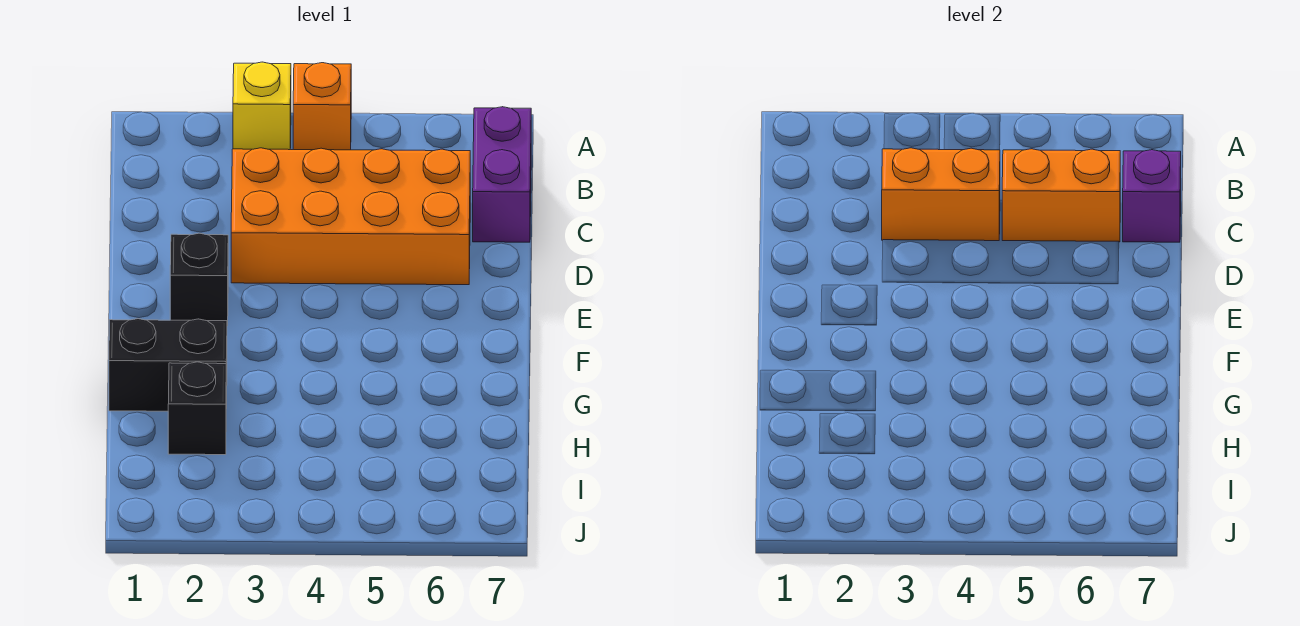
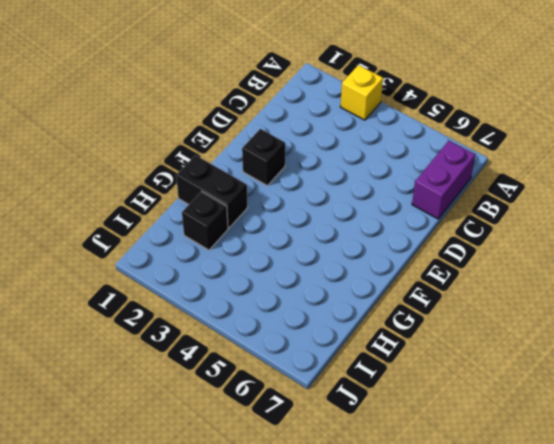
none -> orange brick A4 level 1
none -> orange brick C3:D6 level 1

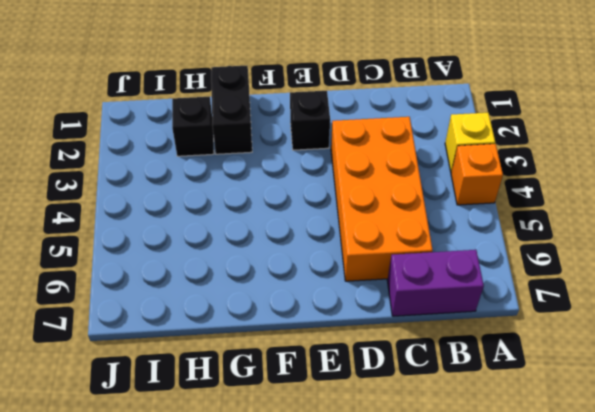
none -> orange brick C3:C4 level 2
none -> orange brick C5:C6 level 2

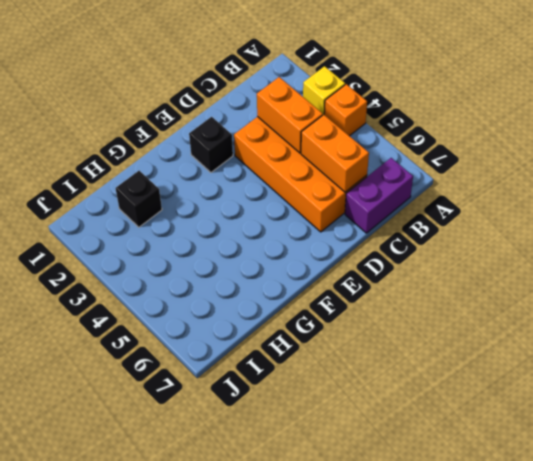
none -> black brick G1:G2 level 1
none -> purple brick C7 level 2

